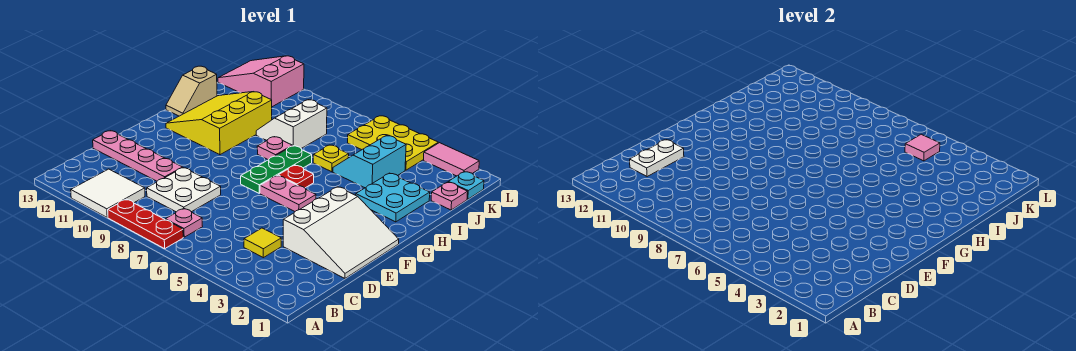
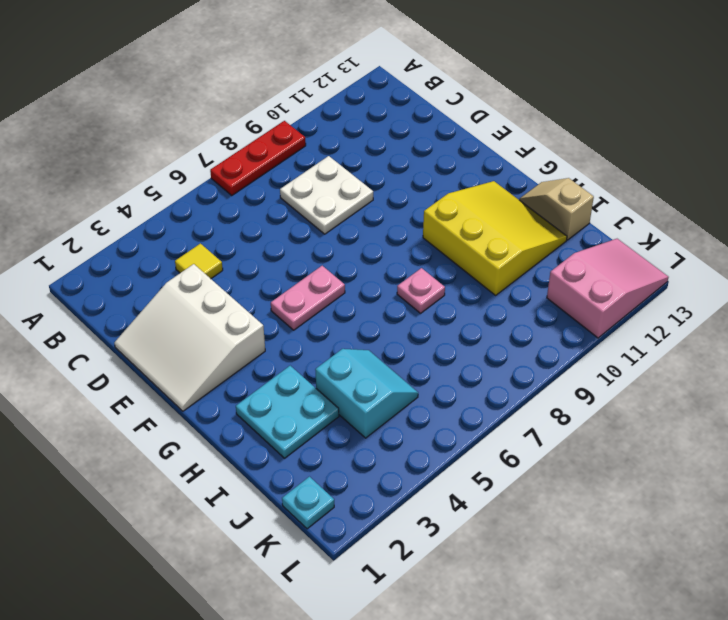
none -> white tile A10:B11 level 1
none -> pink plate B7 level 1
none -> pink plate D10:D13 level 1

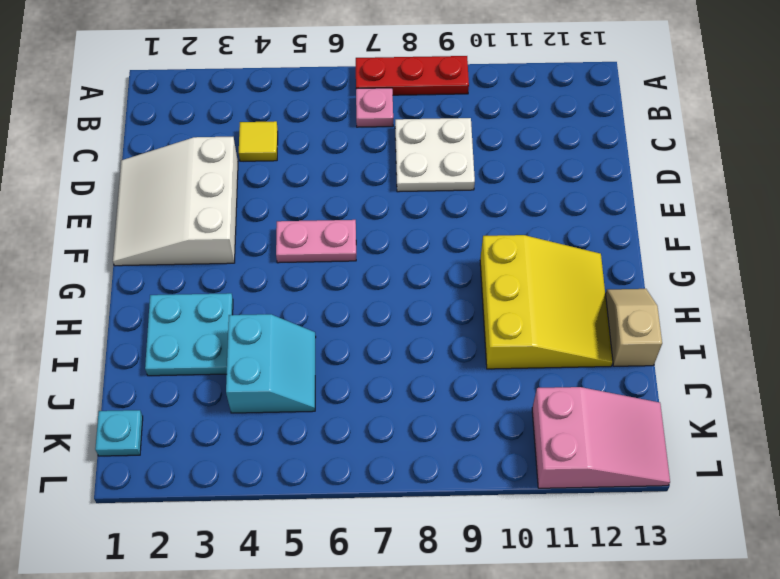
none -> white tile A10:B11 level 1
none -> pink plate D10:D13 level 1
none -> green plate F7:H7 level 1

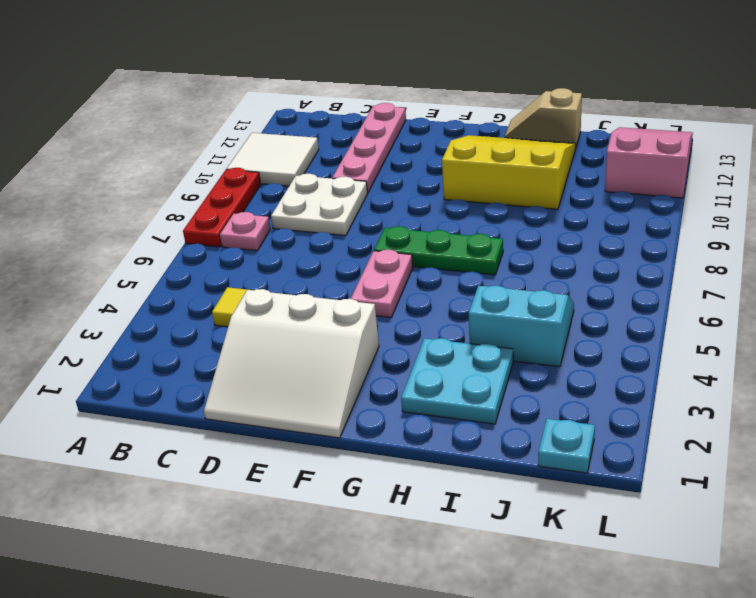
none -> red plate G6 level 1
none -> pink plate H8 level 1
none -> yellow plate I6 level 1

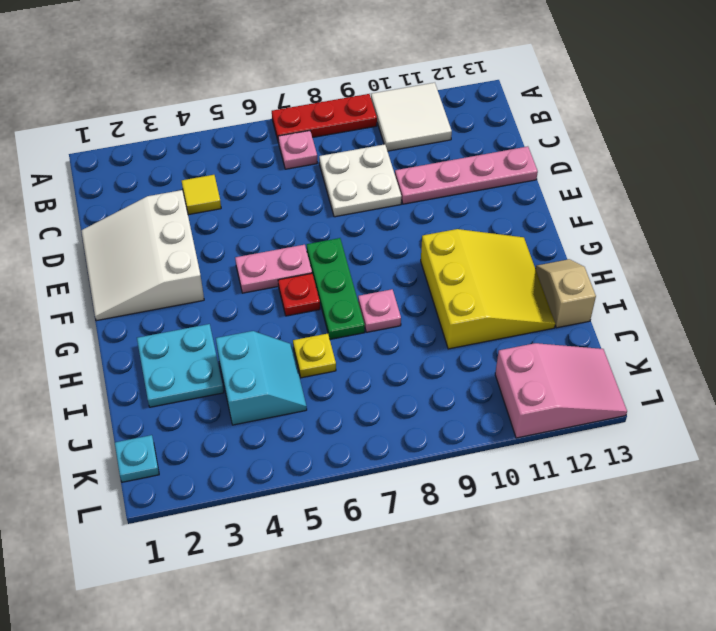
none -> white slope I8:J9 level 1 top 8
none -> pink plate J1 level 1
none -> yellow plate K4:L6 level 1

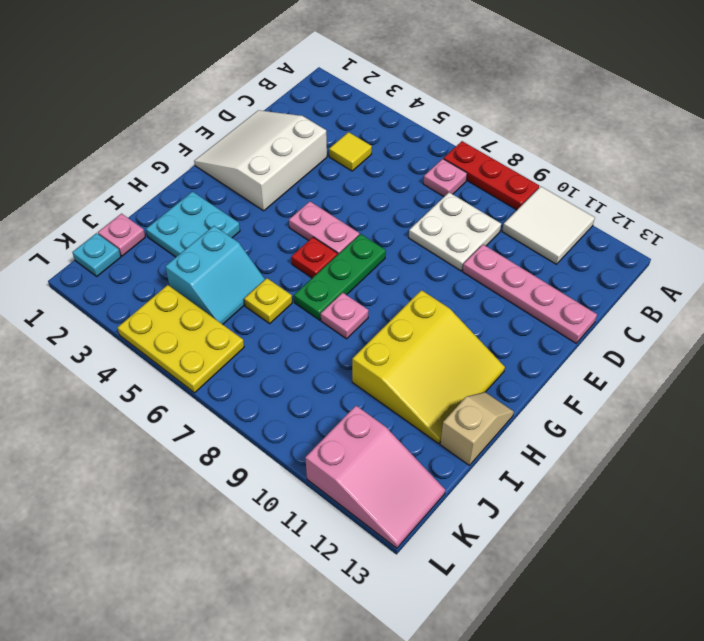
none -> white slope I8:J9 level 1 top 8
none -> pink tile L2:L3 level 1
none -> white plate C12:D12 level 2

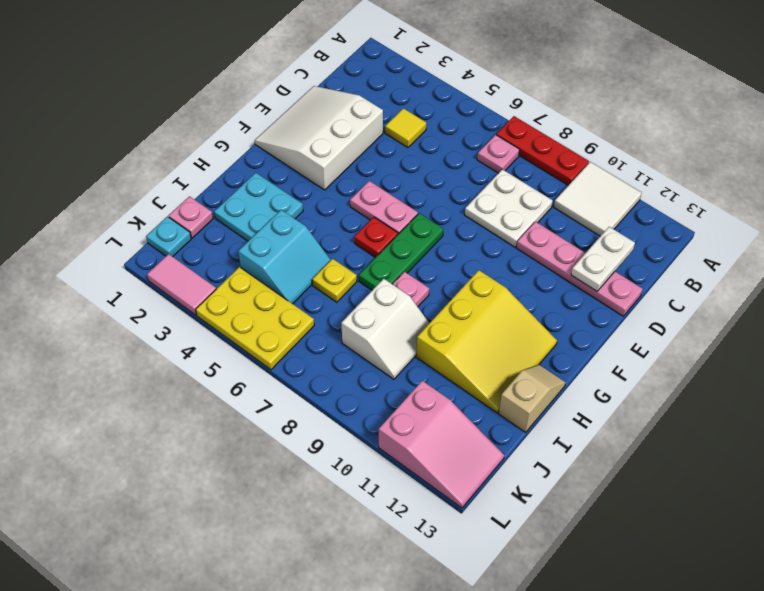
none -> pink tile K5 level 2

